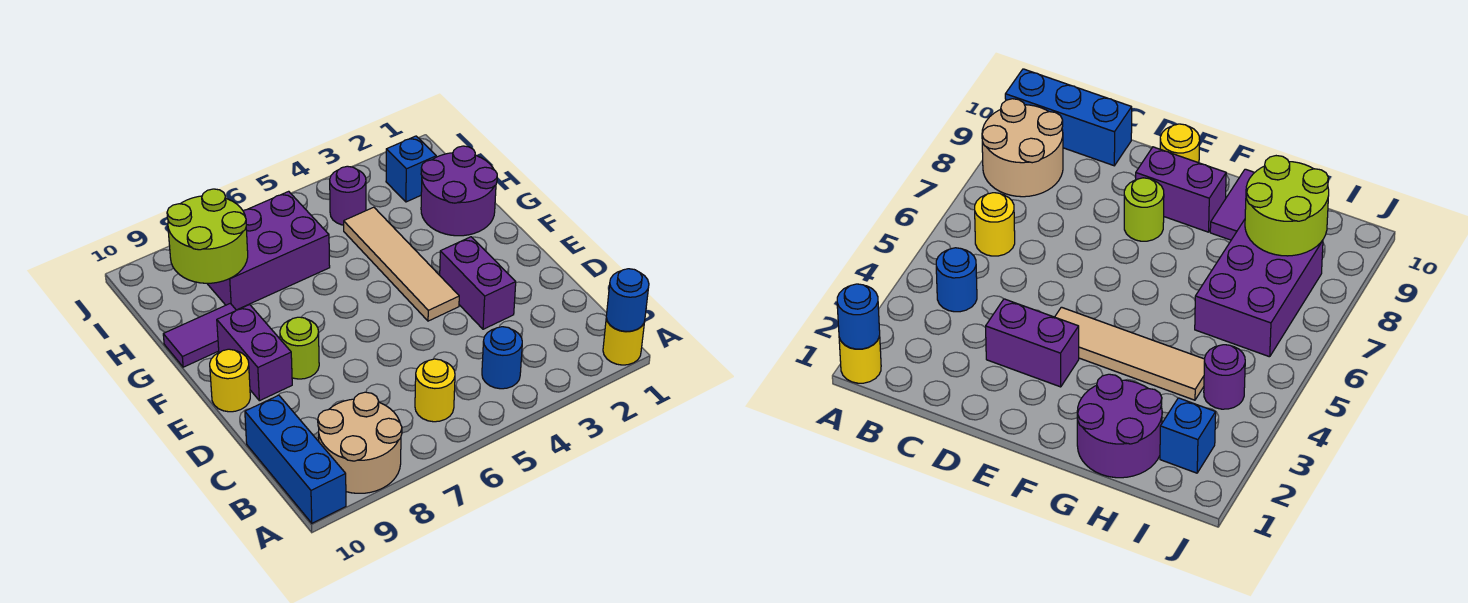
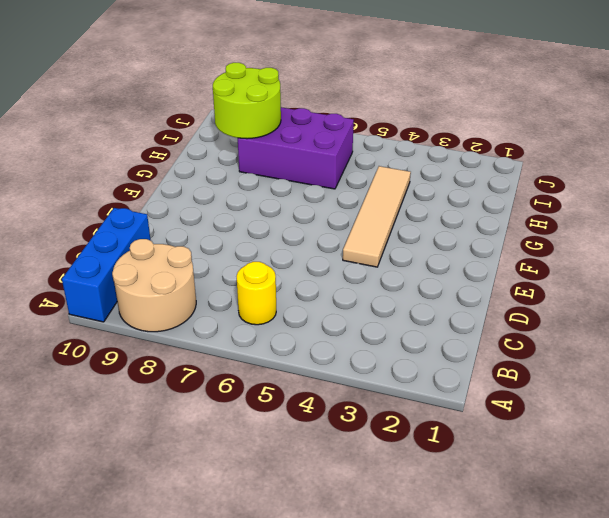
none -> yellow round brick A1 level 1
none -> blue round brick B4 level 1
none -> purple brick D3:E3 level 1

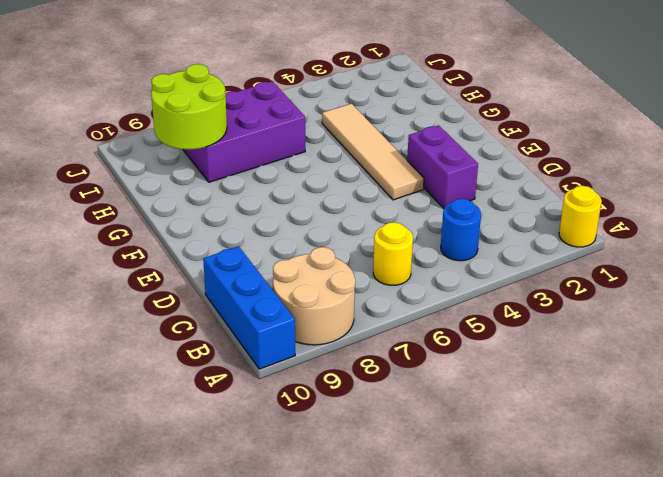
none -> lime round brick E8 level 1
none -> purple brick E9:F9 level 1
none -> yellow round brick E10 level 1

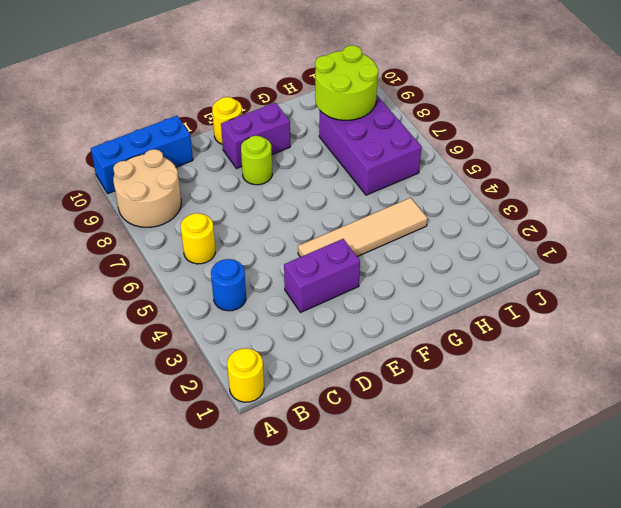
none -> purple round brick G1:H2 level 1
none -> purple tile G9:G10 level 1
none -> blue brick I2 level 1

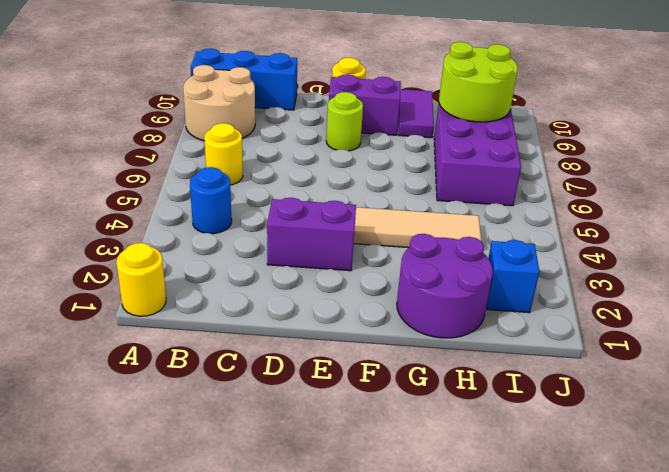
none -> purple round brick I4 level 1
none -> blue round brick A1 level 2

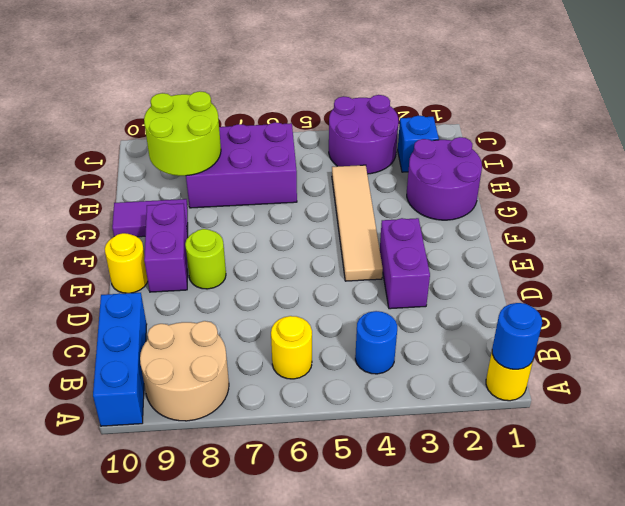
purple round brick I3:J4 level 1 -> purple round brick I4 level 1

